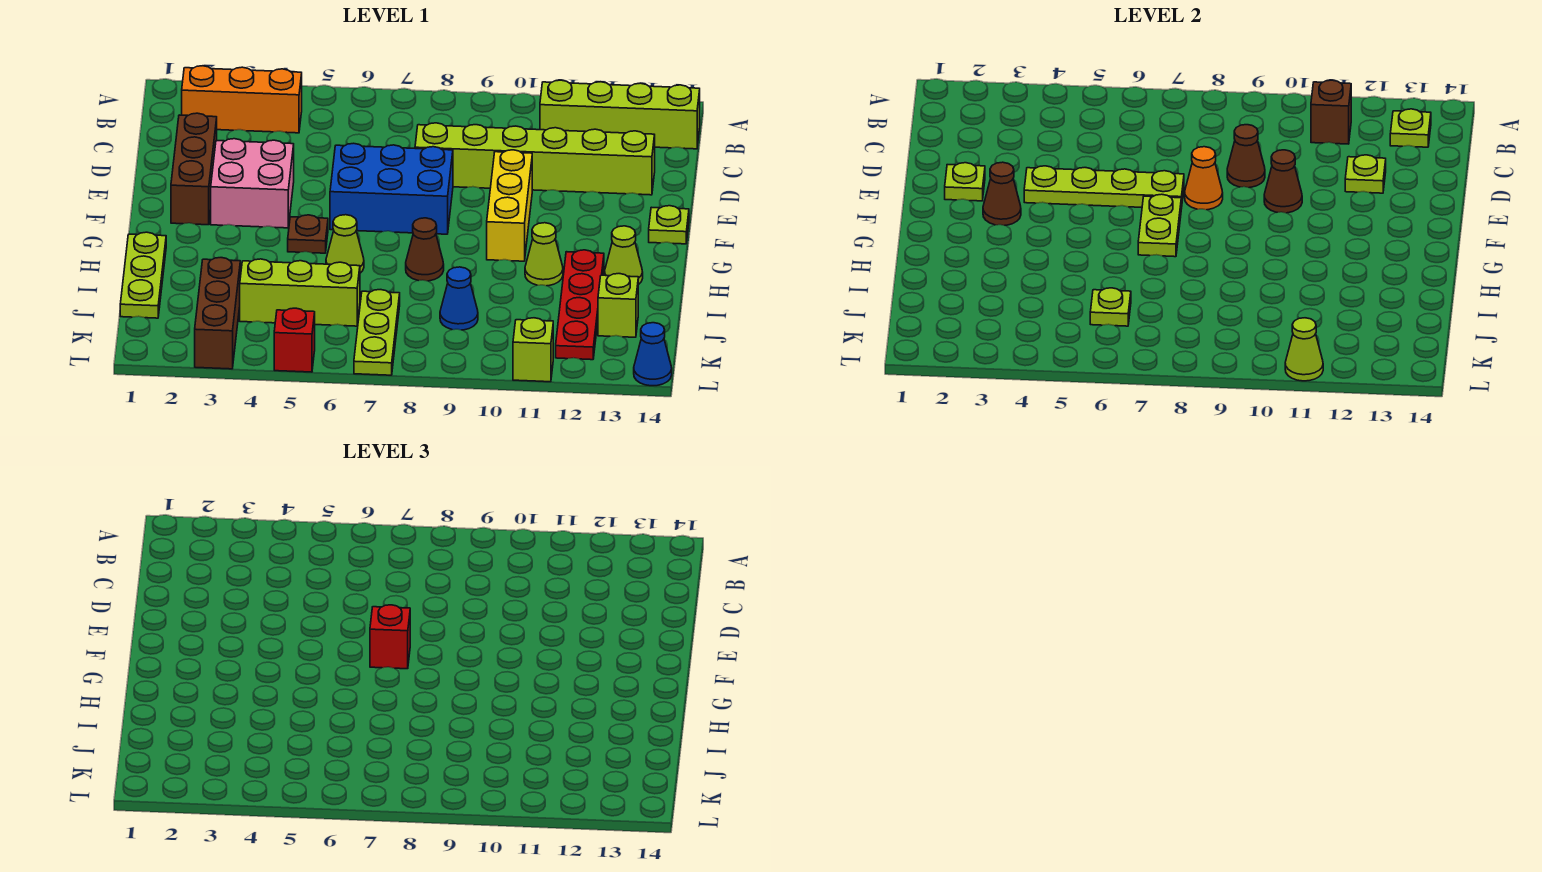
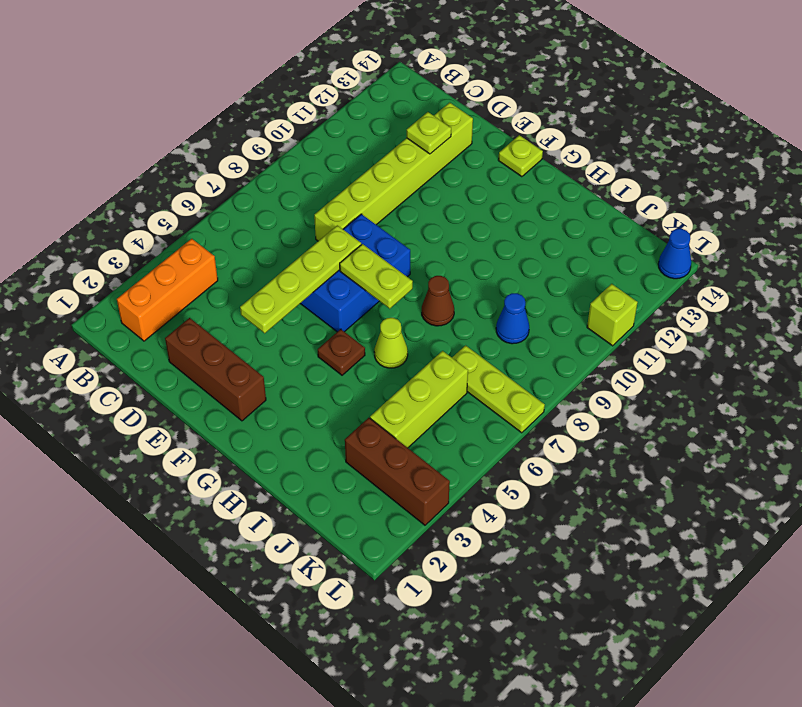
none -> lime brick B11:B14 level 1
none -> pink brick E3:F4 level 1
none -> yellow brick E10:G10 level 1
none -> lime plate H1:J1 level 1

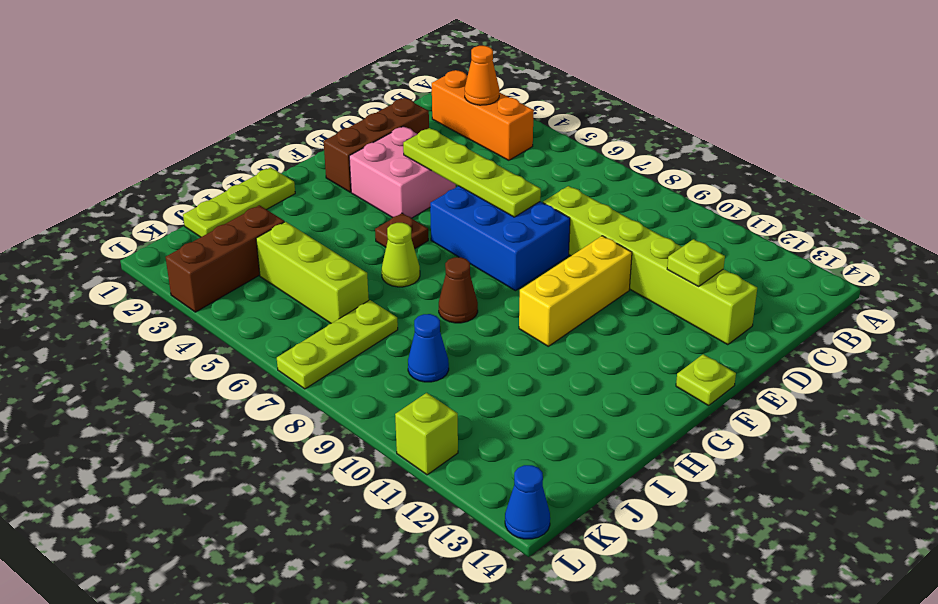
orange cone B3 level 2 -> orange cone E8 level 2
none -> lime brick B11:B14 level 1
none -> lime cone H11 level 1
none -> red plate H12:K12 level 1
none -> lime cone H13 level 1

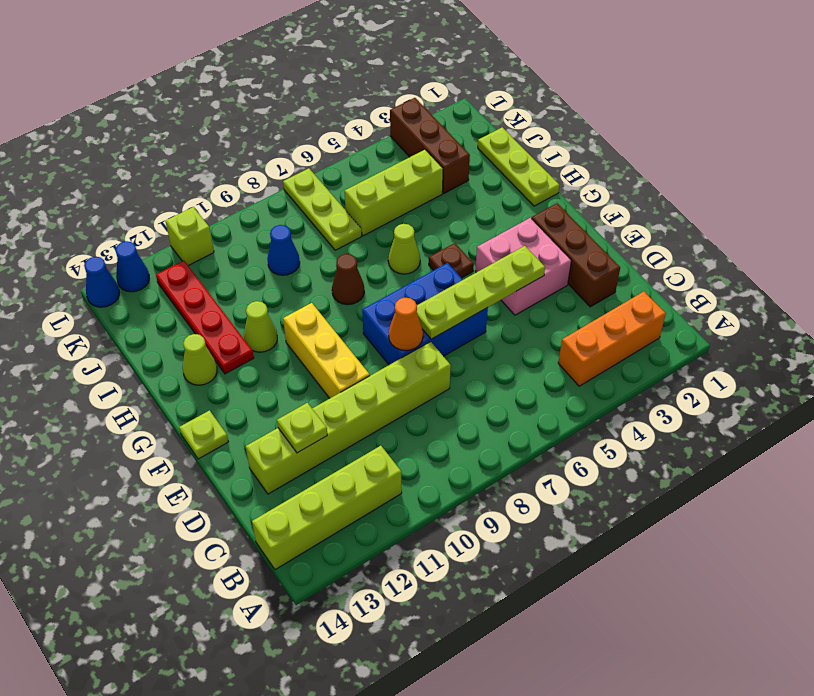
blue cone L13 level 1 -> none
none -> lime brick J13 level 1
none -> red brick L5 level 1
none -> brown brick B11 level 2
none -> lime plate B13 level 2

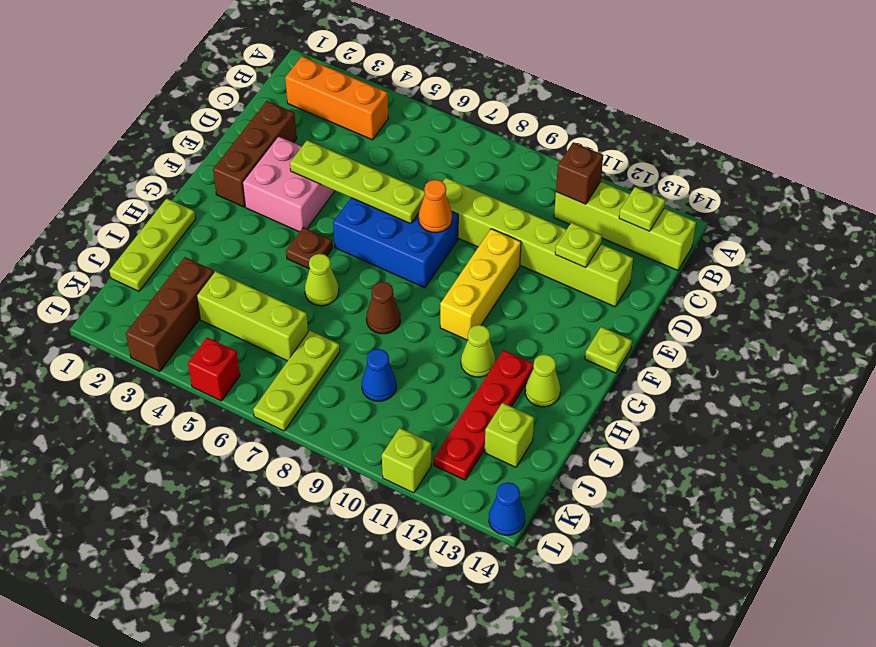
none -> brown cone D9 level 2
none -> lime plate E2 level 2
none -> brown cone E10 level 2
none -> brown cone F3 level 2

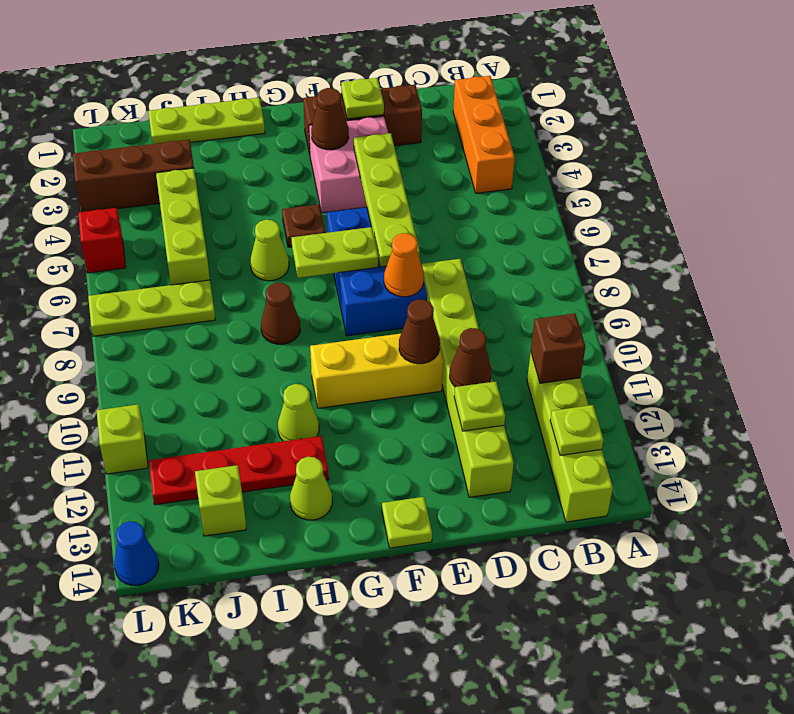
brown cone D11 level 2 -> brown cone D9 level 2
none -> blue cone J9 level 1
none -> lime plate J6 level 2
none -> lime cone L11 level 2
none -> red brick F7 level 3

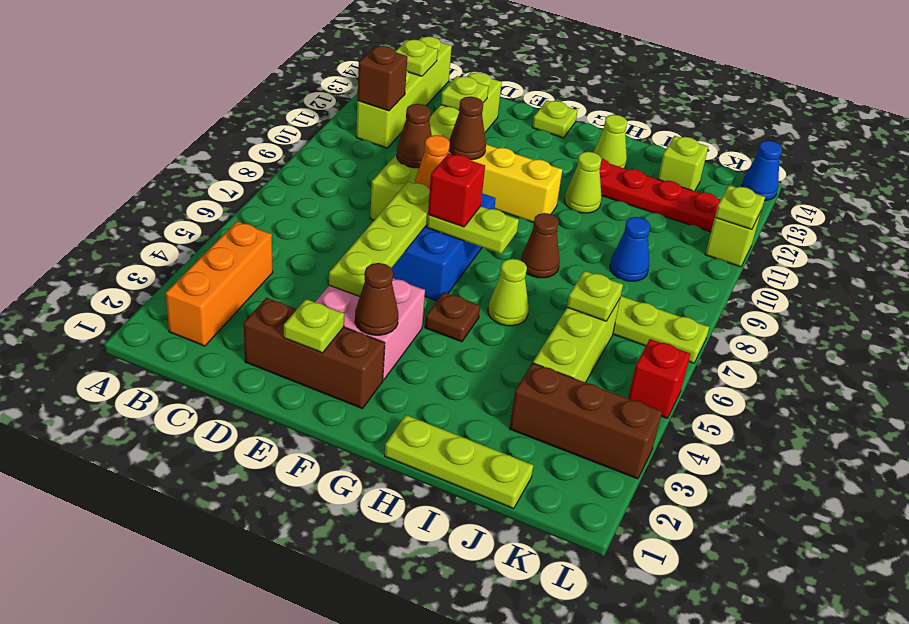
lime plate L11 level 2 -> lime cone L11 level 2

